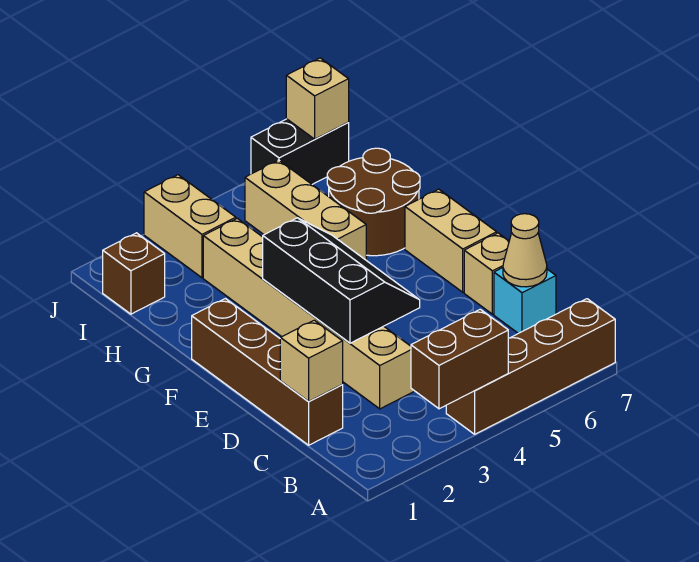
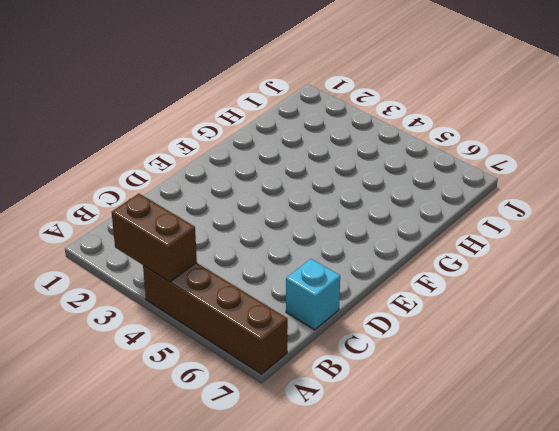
none -> brown brick C1:F1 level 1
none -> tan brick C3:H3 level 1
none -> tan brick D7 level 1

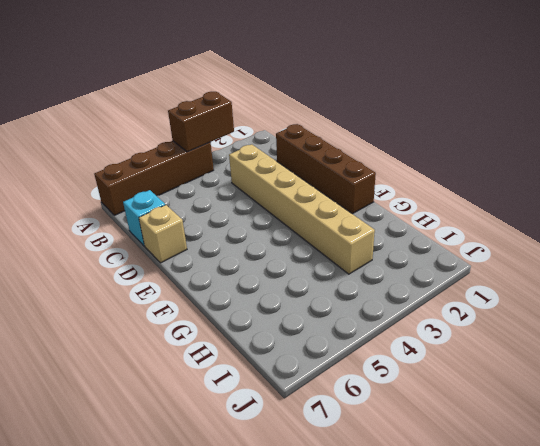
none -> tan brick E7:F7 level 1
none -> tan brick G5:I5 level 1
none -> brown round brick G6:H7 level 1

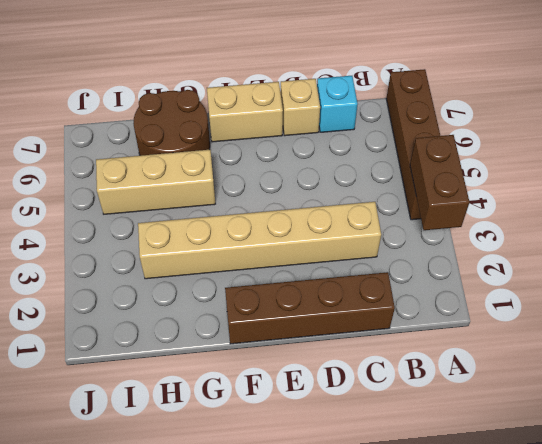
none -> brown brick I1 level 1
none -> tan brick I3:J3 level 1
none -> black brick J6:J7 level 1

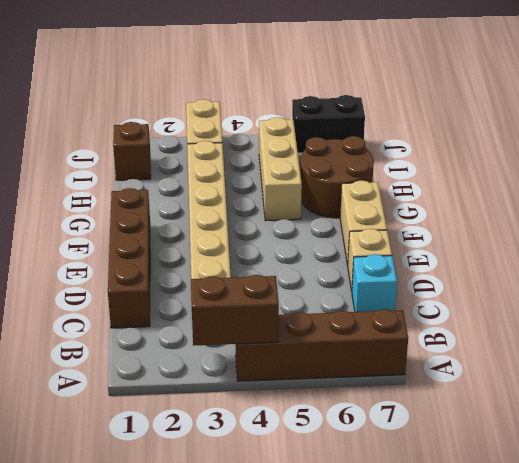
none -> tan brick C1 level 2
none -> tan cone C7 level 2
none -> black slope D3:F4 level 2 top 3

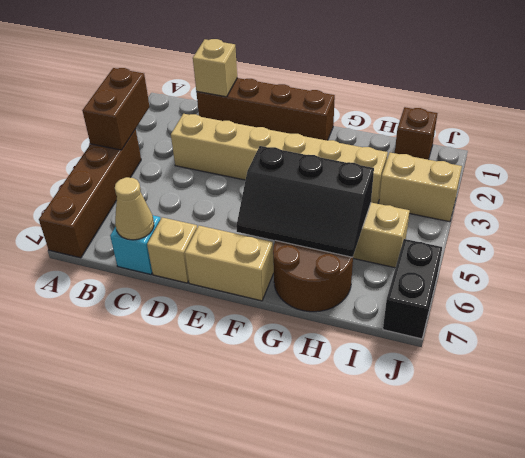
black slope F5:H6 level 2 top 5 -> black slope D3:F4 level 2 top 3
none -> tan brick J7 level 2

